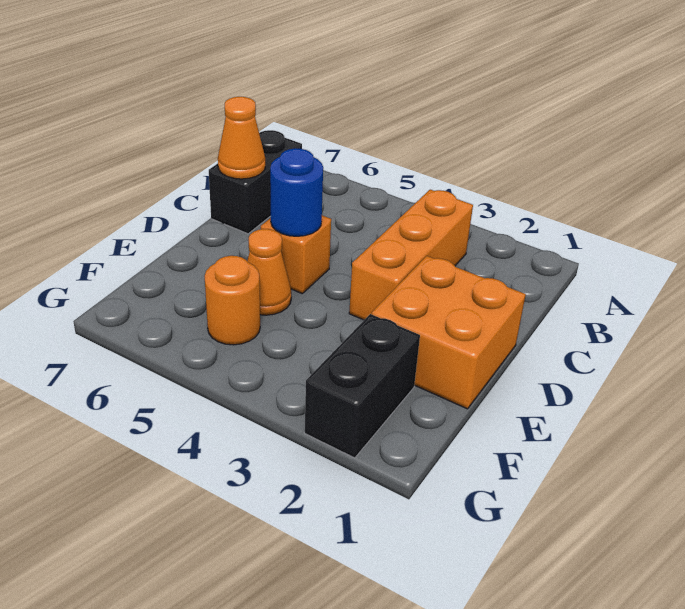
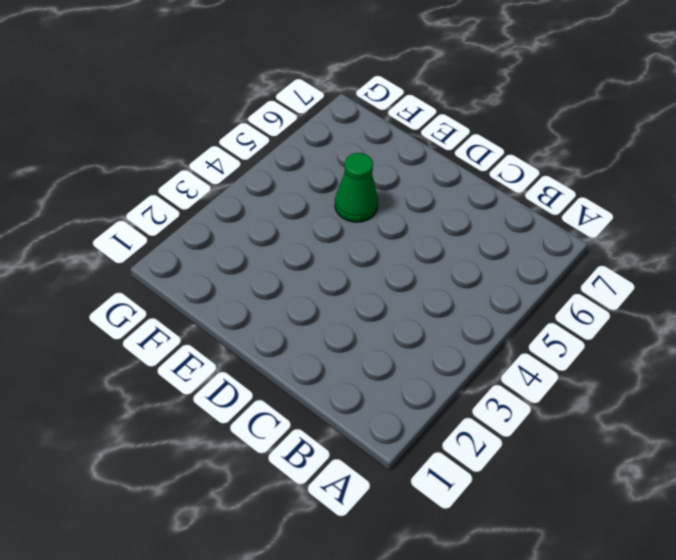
green cone E5 level 1 -> orange cone E5 level 1
none -> orange brick B3:D3 level 1
none -> black brick B7:C7 level 1

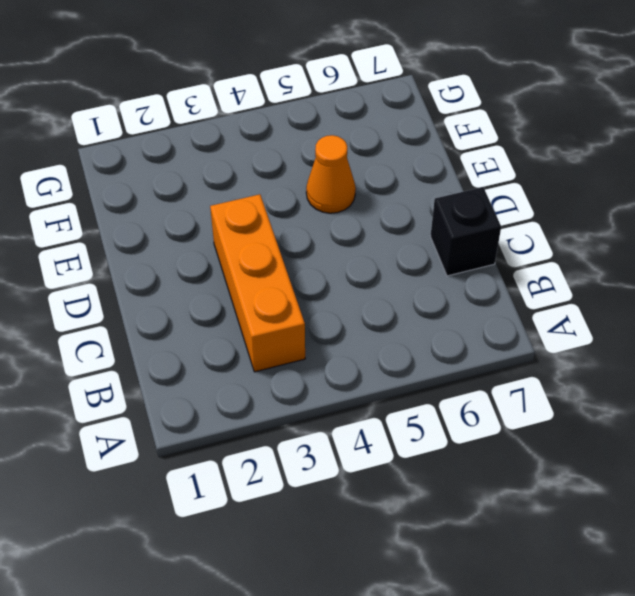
black brick C7 level 1 -> black brick B7:C7 level 1
none -> orange brick D1:E2 level 1
none -> orange brick D5 level 1

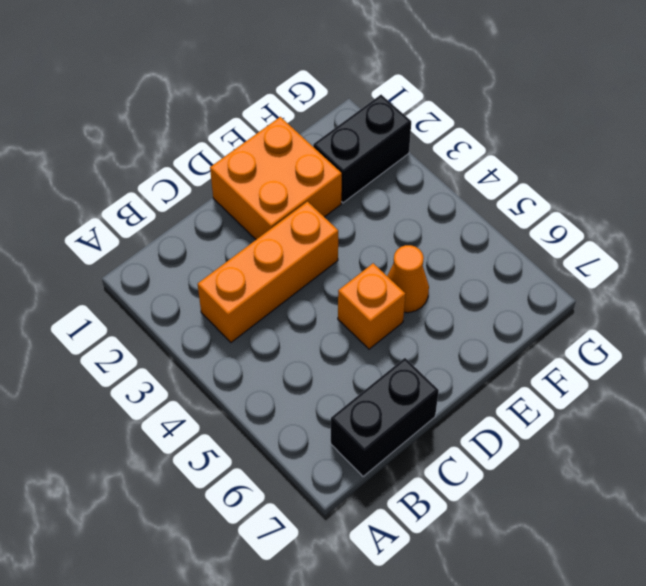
none -> orange round brick F5 level 1
none -> orange cone C7 level 2

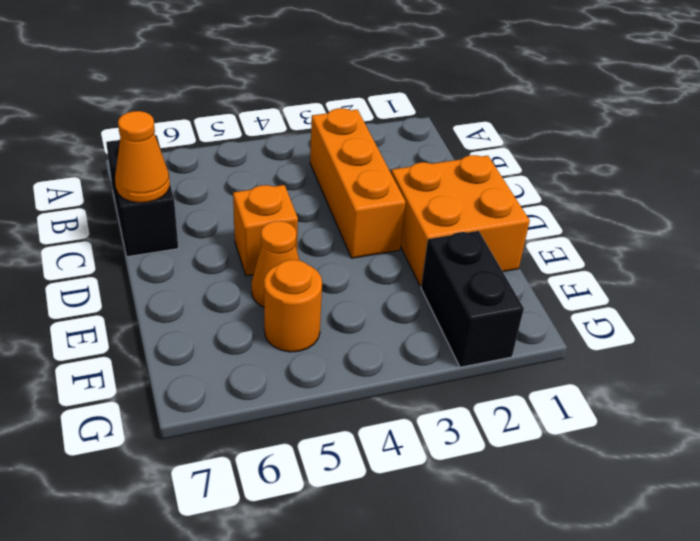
none -> blue round brick D5 level 2

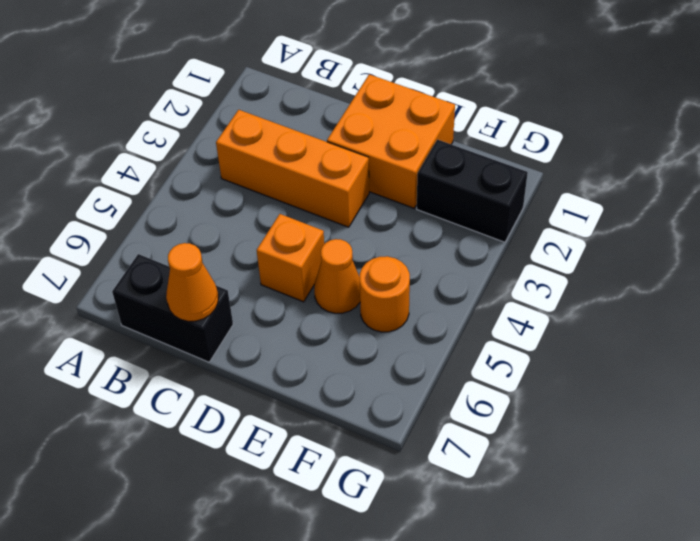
none -> blue round brick D5 level 2

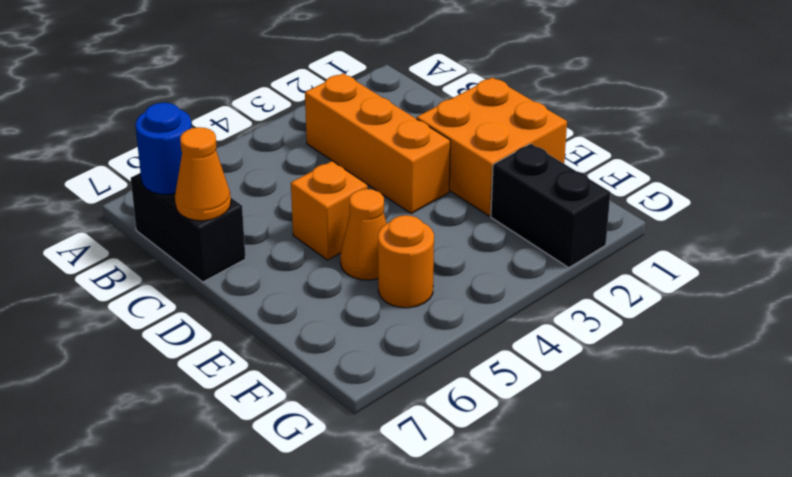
blue round brick B7 level 2 -> blue round brick D5 level 2

